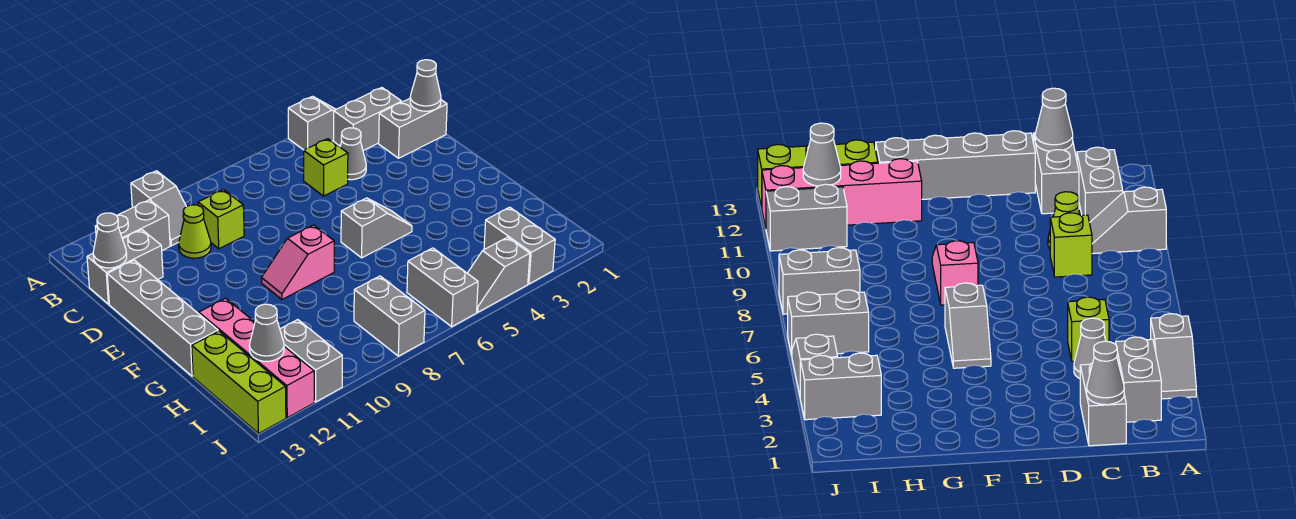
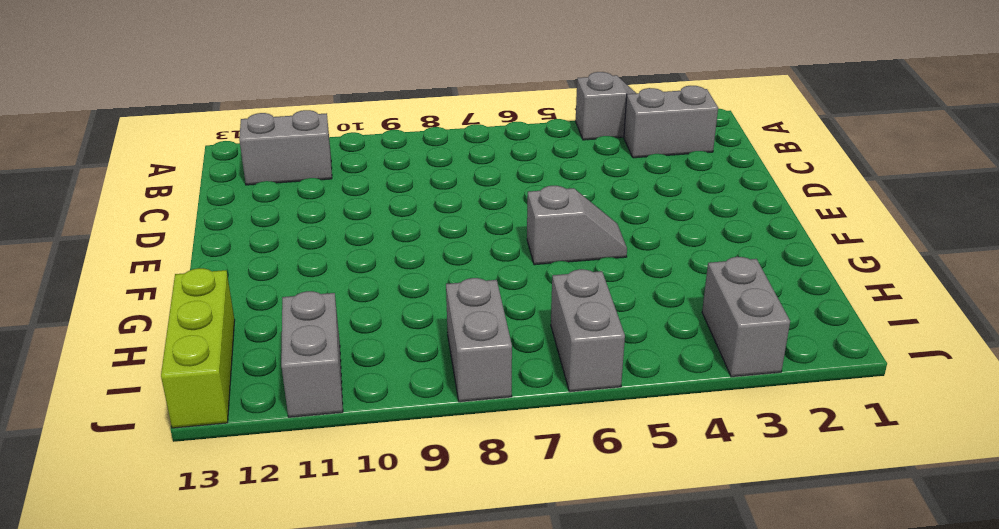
none -> grey slope A10:B10 level 1 top A
none -> grey brick C1:C2 level 1
none -> grey cone C4 level 1

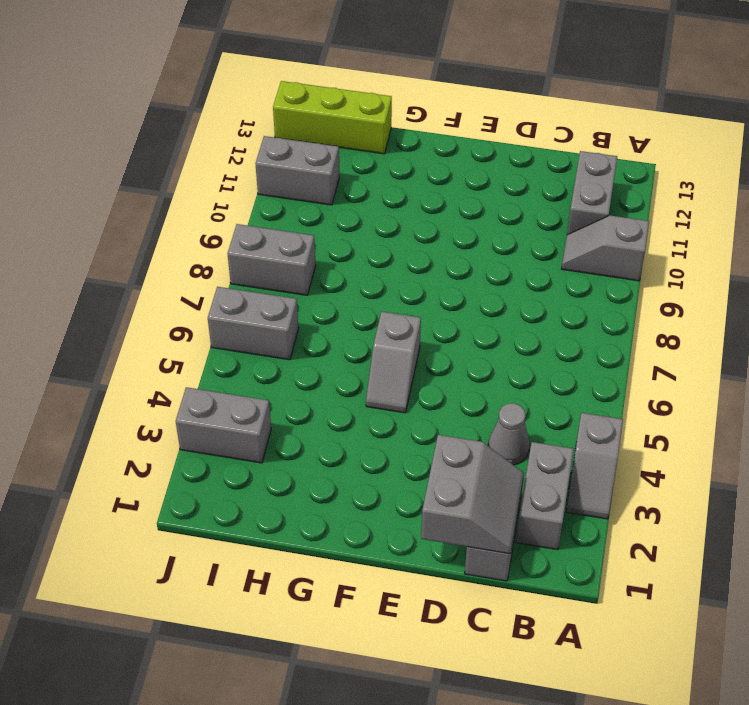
grey slope C1:D2 level 2 top D -> grey cone C1 level 2
none -> lime brick C5 level 1
none -> lime brick C9 level 1
none -> lime cone C10 level 1

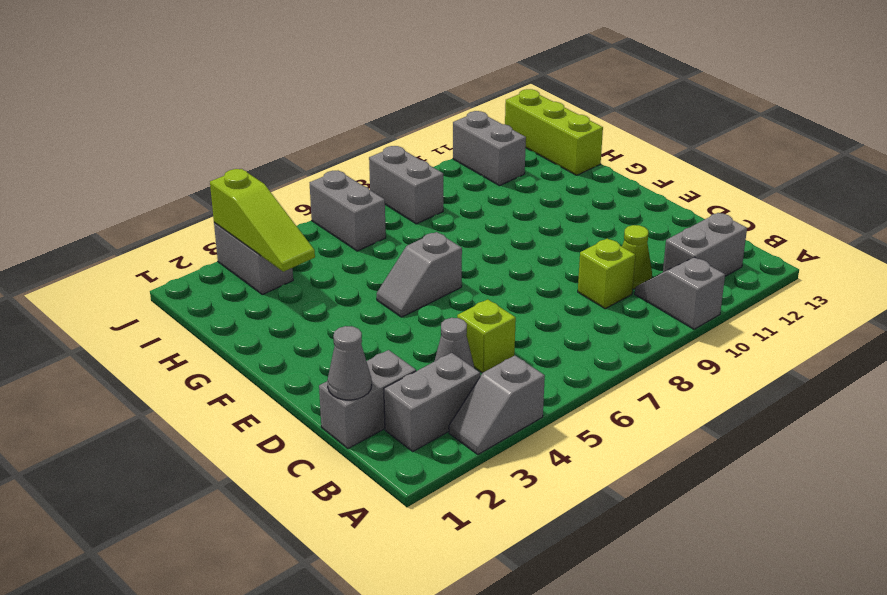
lime slope H3:J3 level 2 top J -> none
none -> grey brick C12:C13 level 1
none -> grey brick D13:G13 level 1
none -> pink slope F8:F9 level 1 top 8

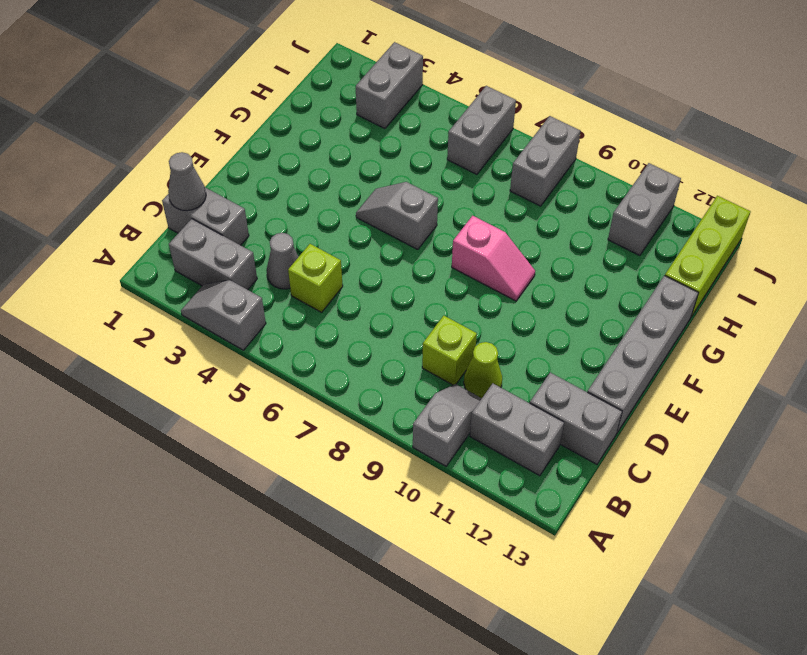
none -> pink brick G12:J12 level 1
none -> grey slope J4:J5 level 1 top 4
none -> grey cone C13 level 2

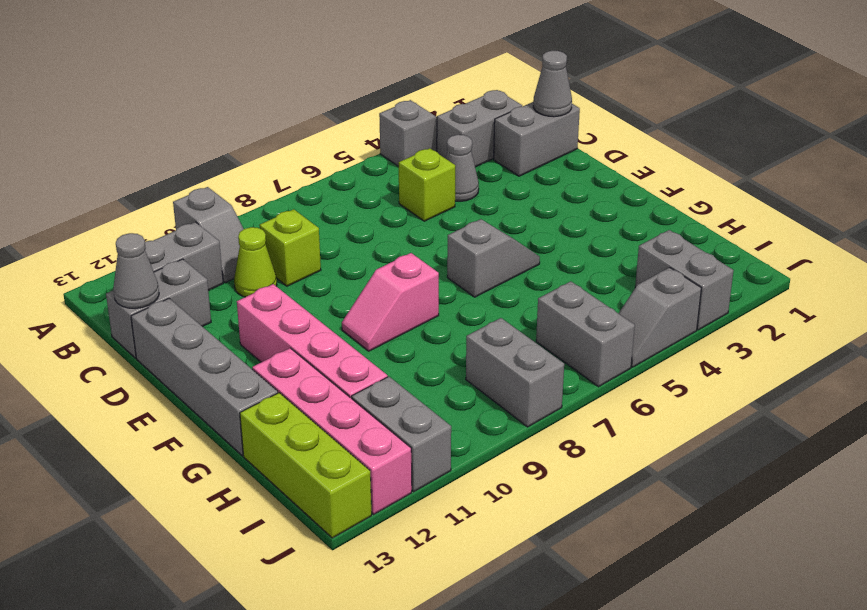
pink brick E11:H11 level 1 -> none
none -> grey cone I12 level 2

